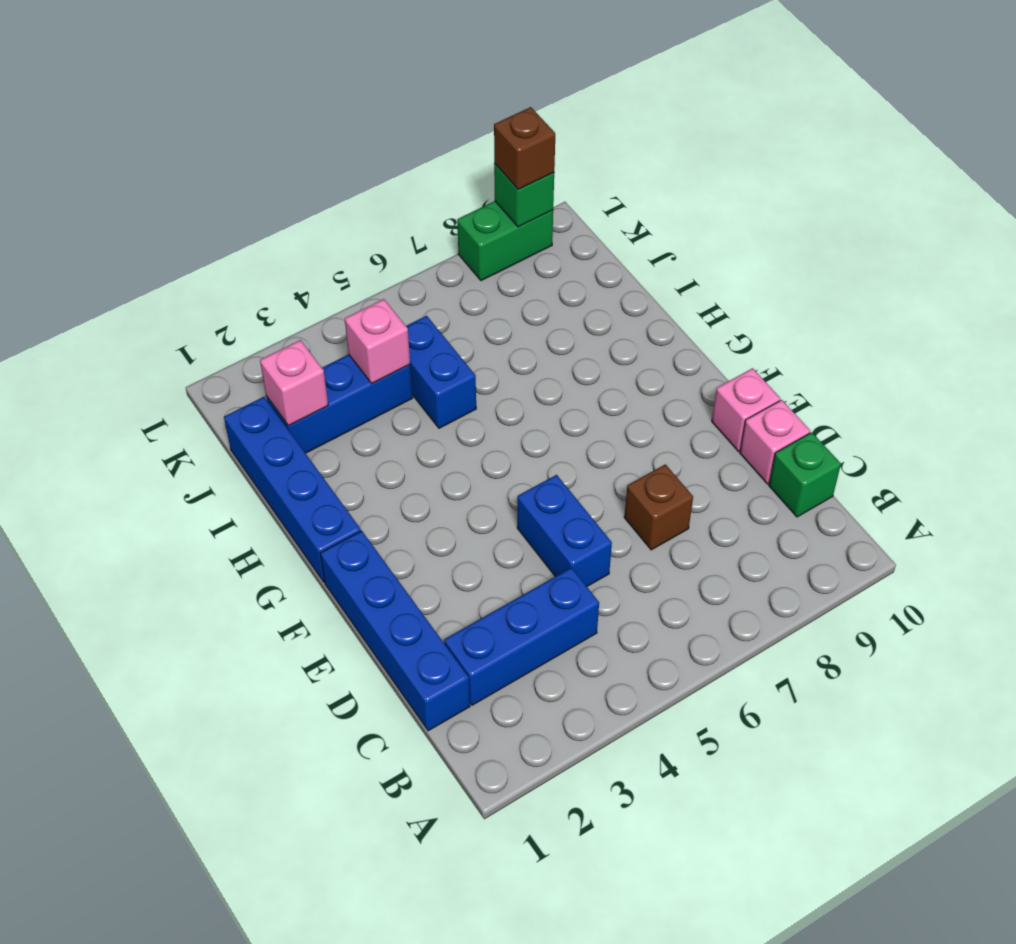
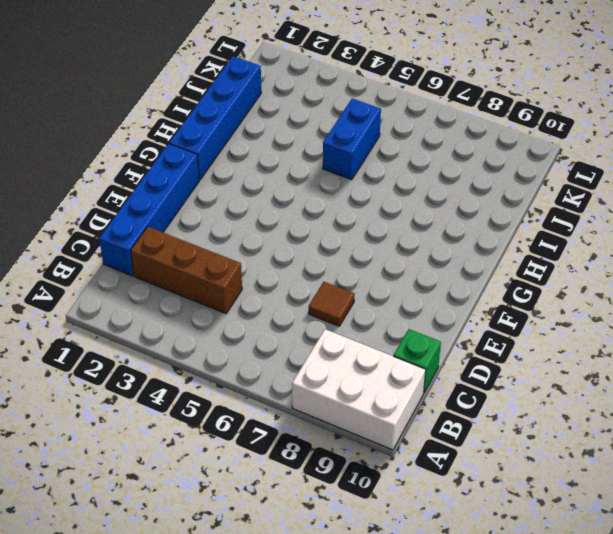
white brick A8:B10 level 1 -> none
brown brick C2:C4 level 1 -> blue brick C2:C4 level 1
brown tile D7 level 1 -> brown brick D7 level 1
none -> blue brick D5:E5 level 1
none -> pink brick D10 level 1
none -> pink brick E10 level 1

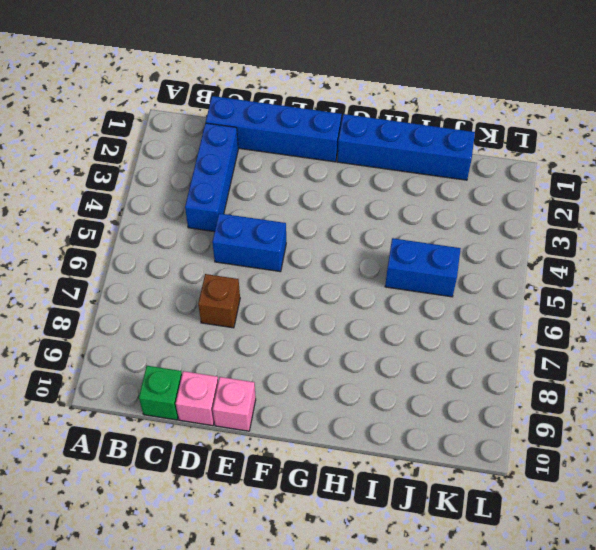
none -> blue brick J2:J4 level 1
none -> green brick L8:L9 level 1
none -> pink brick J2 level 2

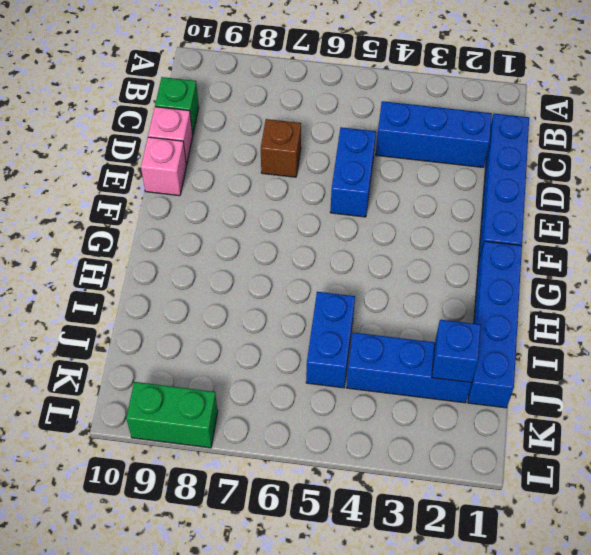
blue brick J2 level 2 -> pink brick J2 level 2
none -> pink brick J4 level 2
none -> green brick L9 level 2
none -> brown brick L9 level 3

